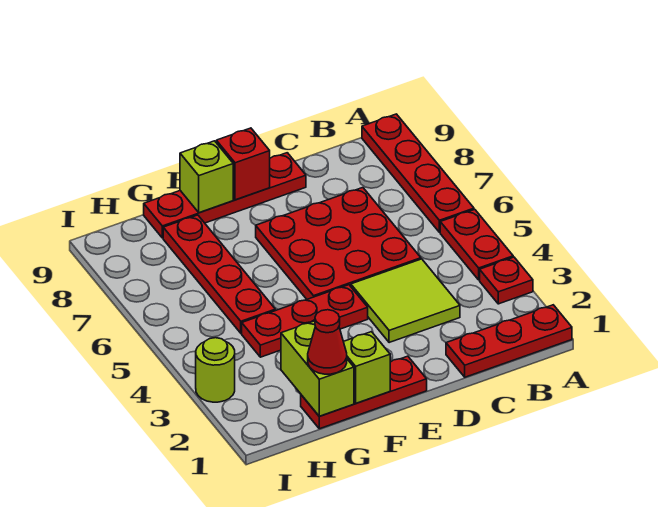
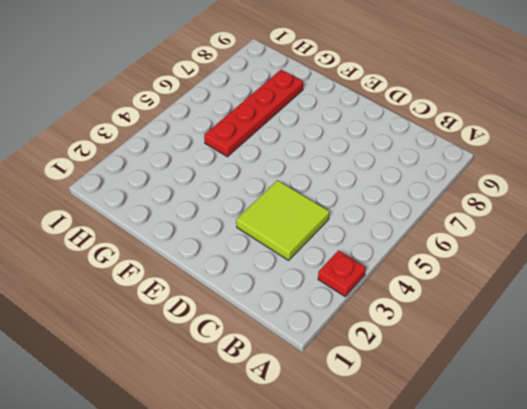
none -> red plate A1:C1 level 1
none -> red plate A4:A5 level 1
none -> red plate A6:A9 level 1

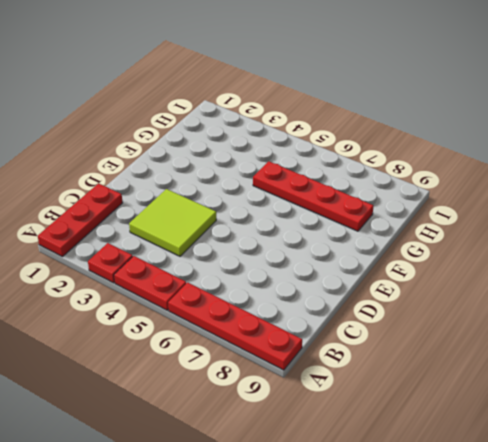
none -> red plate C5:E7 level 1
none -> red plate D9:G9 level 1
none -> red plate E1:G1 level 1

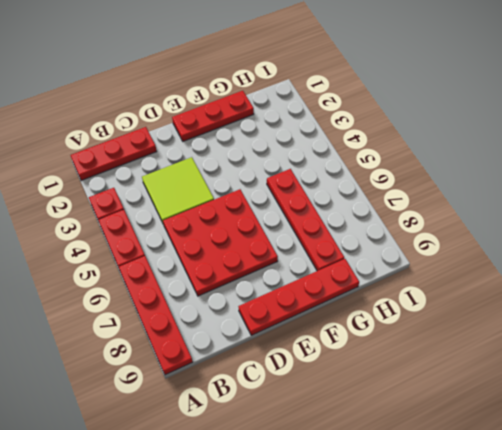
none -> red plate E4:G4 level 1
none -> lime round brick I3 level 1
none -> red brick E9 level 2

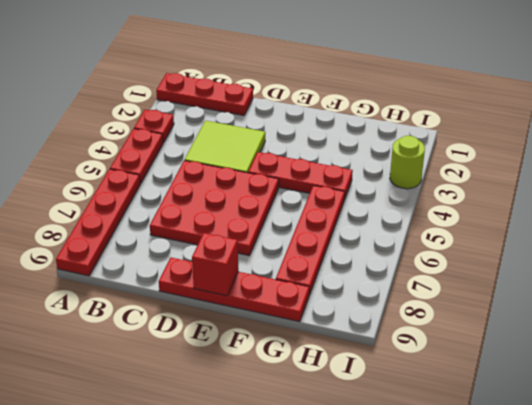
none -> red plate E1:G1 level 1
none -> lime brick F1 level 2
none -> lime brick F9 level 2

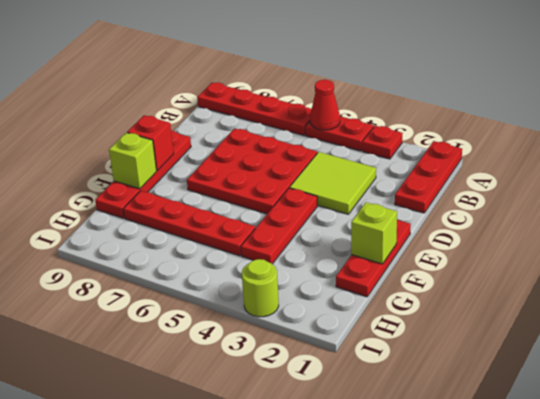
red cone A5 level 2 -> red cone G1 level 3
none -> lime brick G1:G2 level 2

